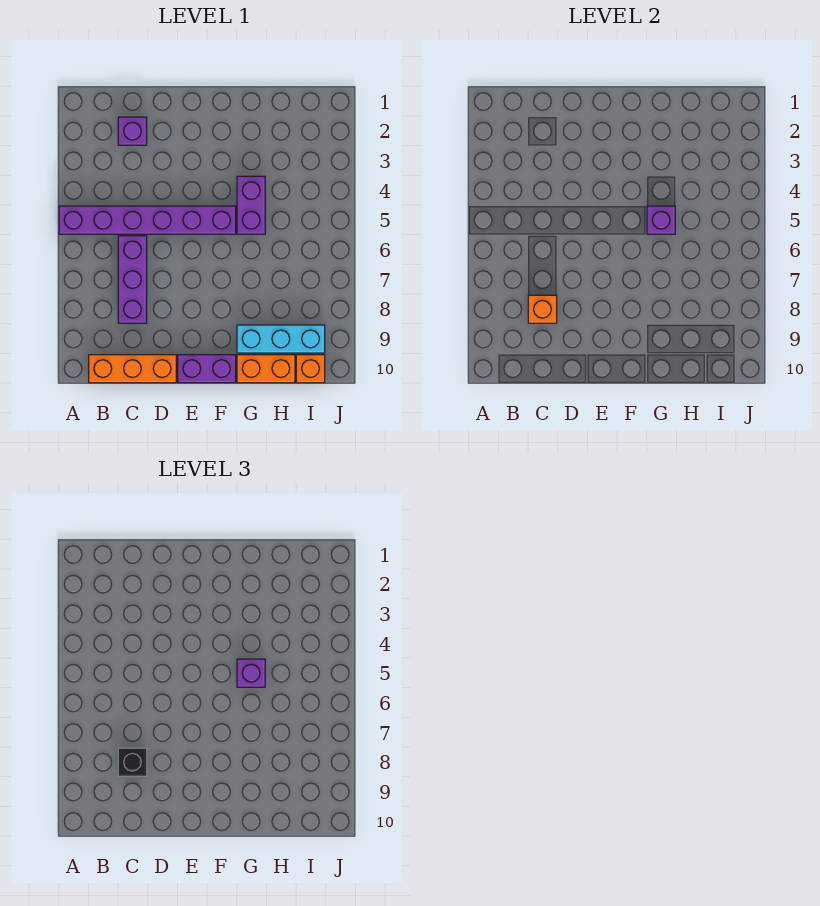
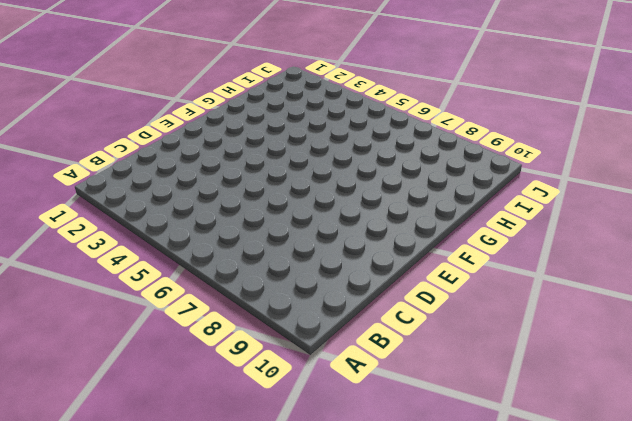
none -> purple brick A5:F5 level 1
none -> orange brick B10:D10 level 1
none -> purple brick C2 level 1

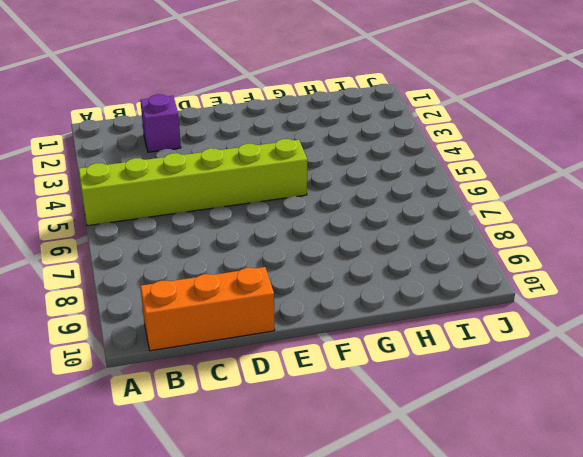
lime brick A5:F5 level 1 -> purple brick A5:F5 level 1
none -> purple brick C6:C8 level 1
none -> purple brick E10:F10 level 1
none -> purple brick G4:G5 level 1

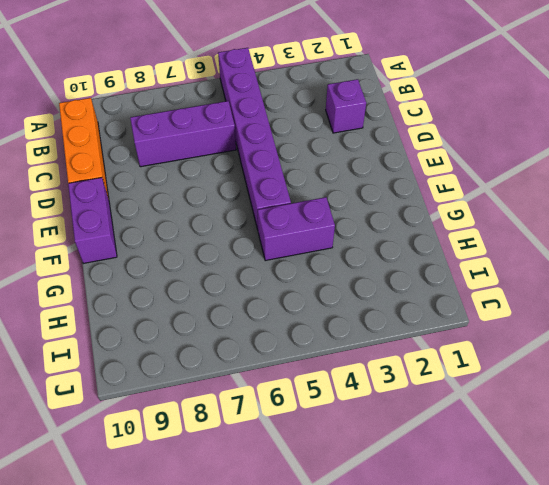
none -> cyan brick G9:I9 level 1
none -> orange brick G10:H10 level 1
none -> orange brick I10 level 1

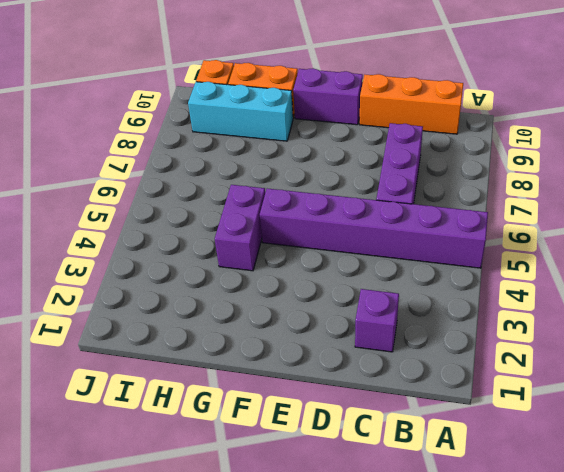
none -> orange brick C8 level 2
none -> purple brick G5 level 2
none -> black brick C8 level 3

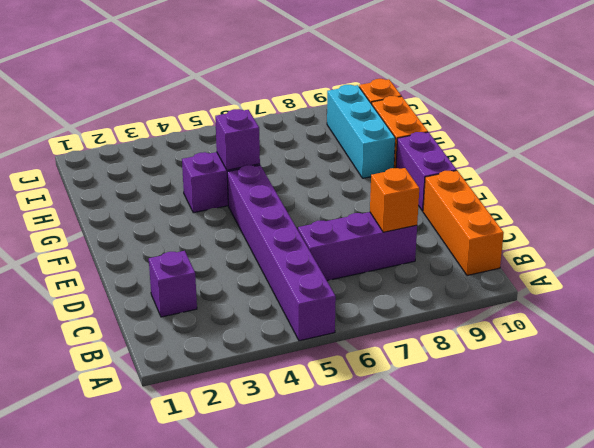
none -> black brick C8 level 3
none -> purple brick G5 level 3

